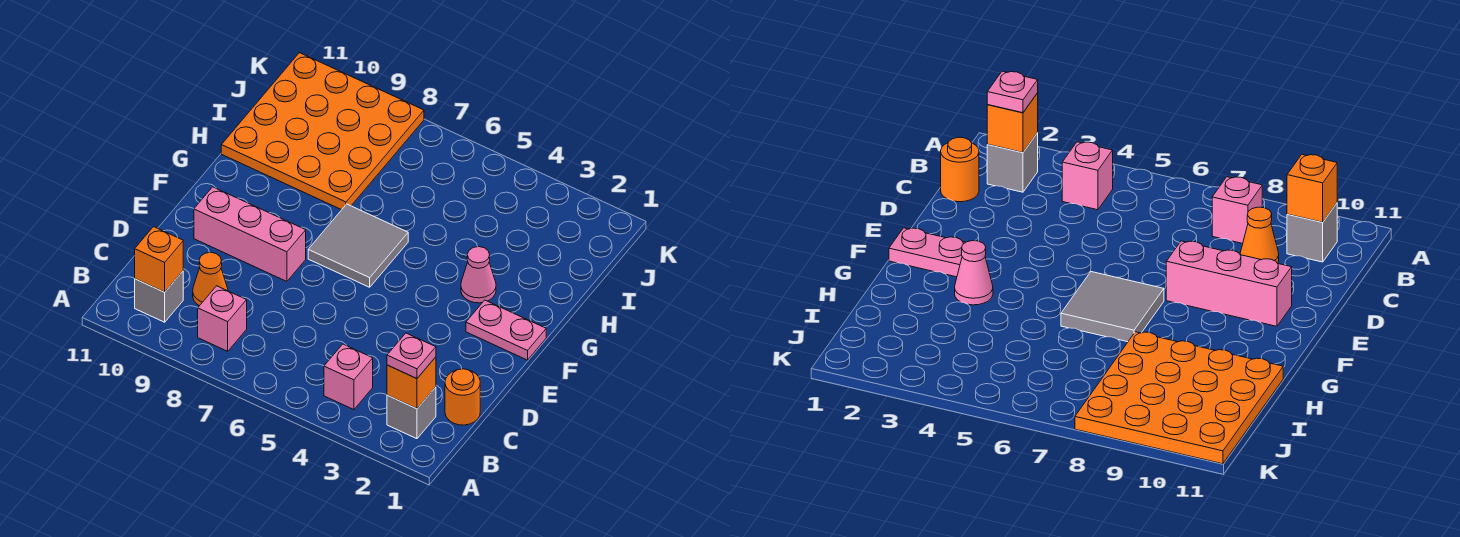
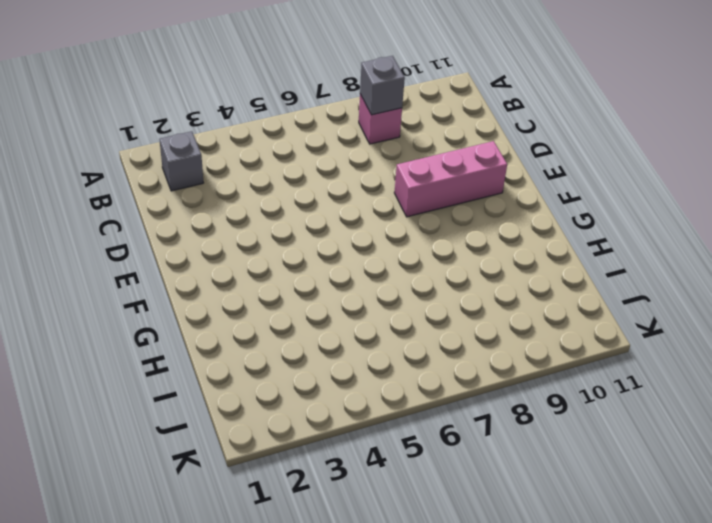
grey brick B8 level 2 -> grey brick B10 level 1
none -> pink brick B4 level 1
none -> orange round brick C1 level 1
none -> orange cone C9 level 1

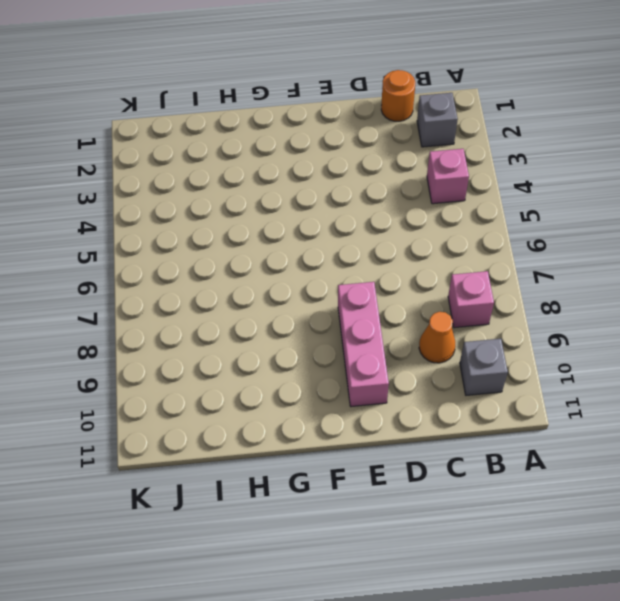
none -> pink plate F1:F2 level 1
none -> grey tile F6:G7 level 1
none -> pink cone G3 level 1

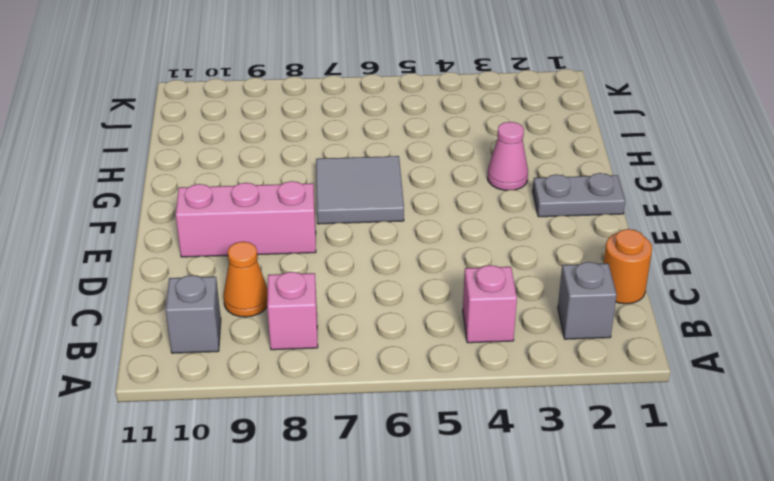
grey plate F1:F2 level 1 -> pink plate F1:F2 level 1
none -> orange plate H8:K11 level 1
none -> orange brick B2 level 2
none -> orange brick B10 level 2

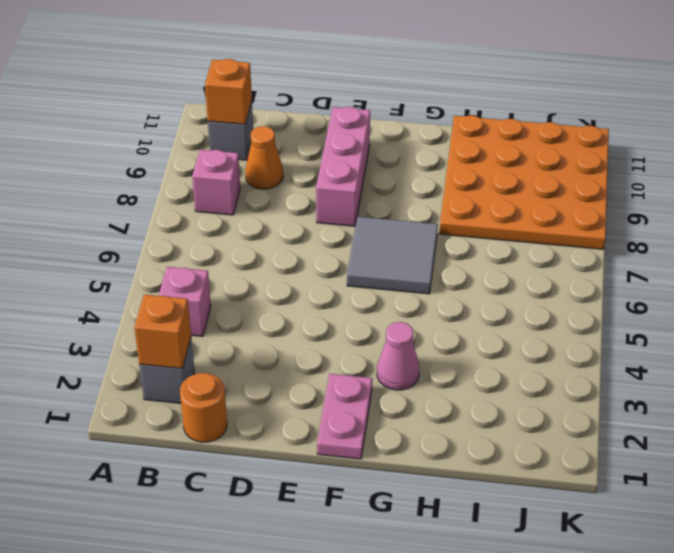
none -> pink plate B2 level 3

